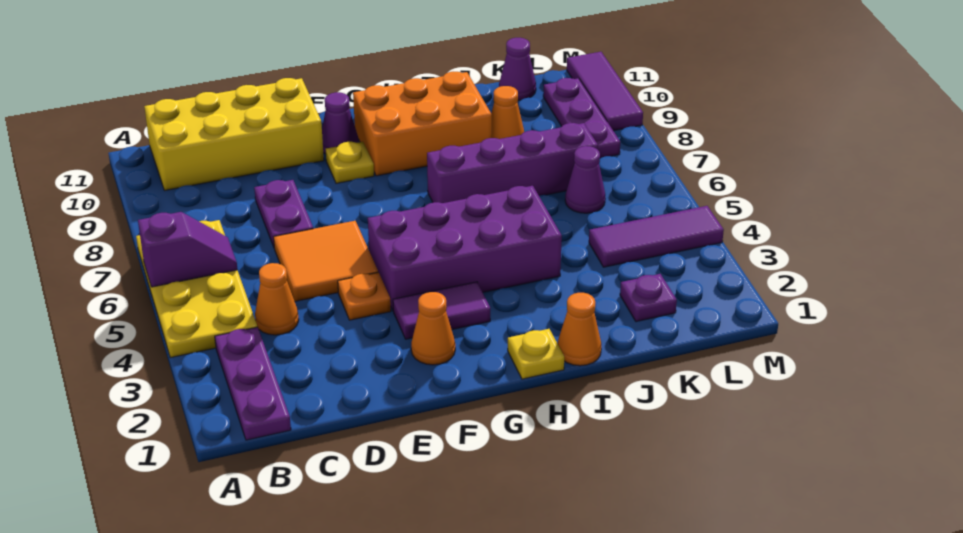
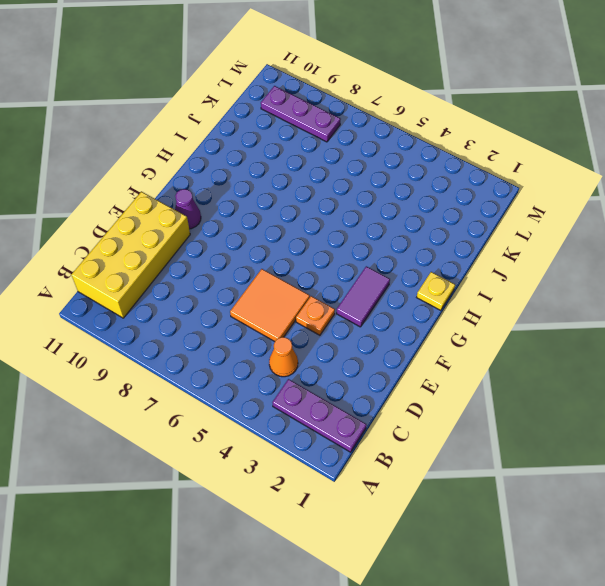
none -> yellow plate A4:B7 level 1
none -> purple plate D7:D8 level 1
none -> orange cone F2 level 1

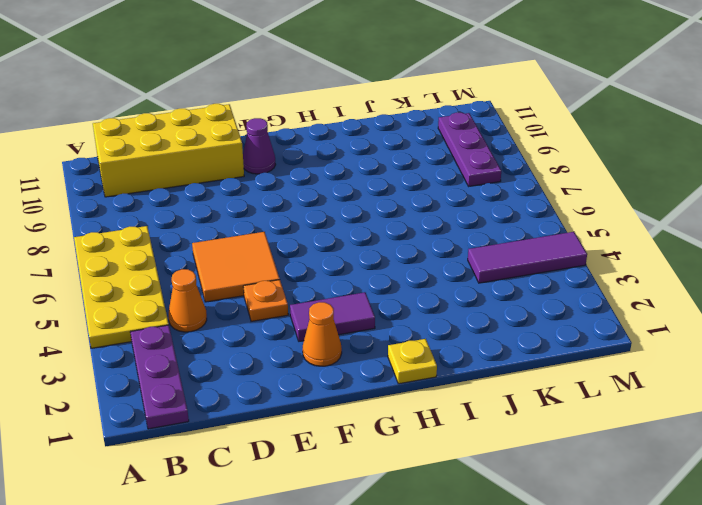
none -> purple plate D7:D8 level 1
none -> purple brick F4:I5 level 1
none -> yellow plate F9 level 1

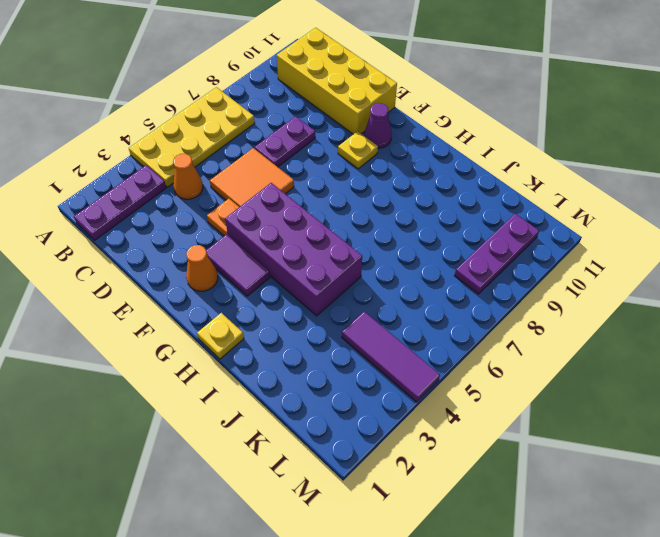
none -> orange brick G9:I10 level 1
none -> purple brick H7:K7 level 1
none -> orange cone I1 level 1

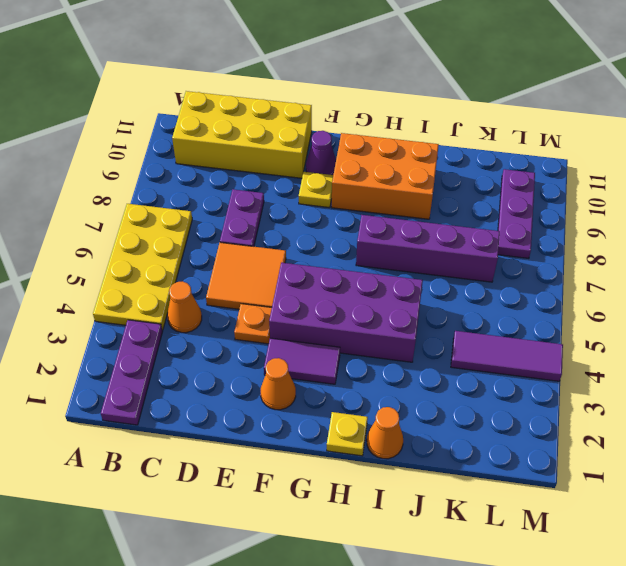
none -> orange cone J9 level 1
none -> purple plate K2 level 1
none -> purple cone K6 level 1

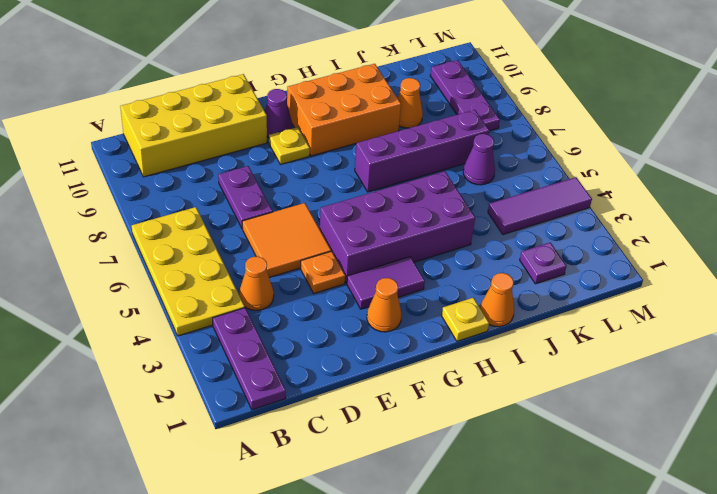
none -> purple cone K11 level 1
none -> purple tile M9:M11 level 1
none -> purple slope A6:B6 level 2 top A

